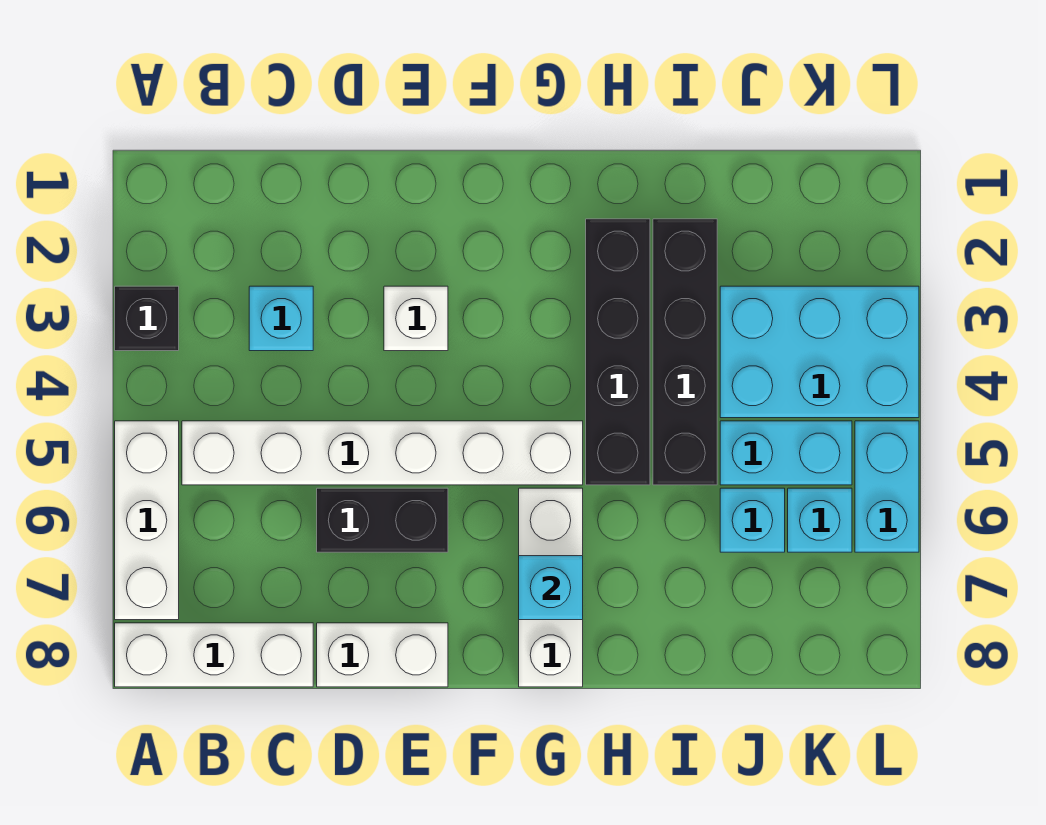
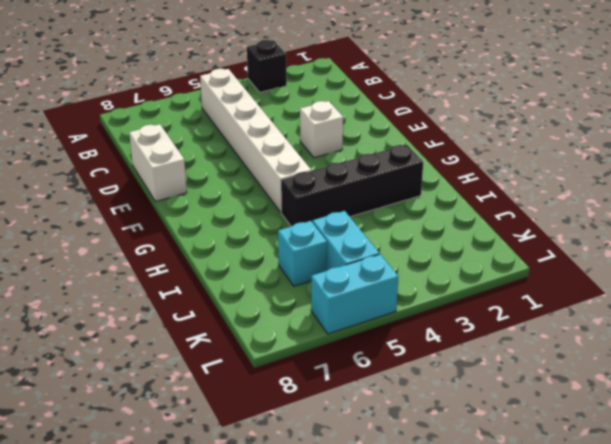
none -> white brick A5:A7 level 1
none -> white brick A8:C8 level 1
none -> cyan brick C3 level 1

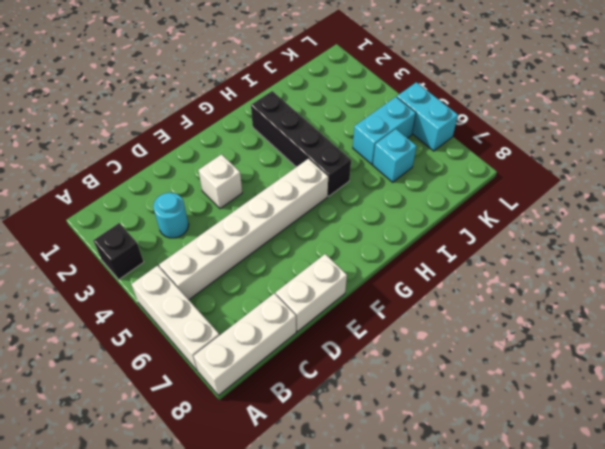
cyan round brick C3 level 1 -> cyan brick C3 level 1
none -> black brick D6:E6 level 1
none -> white brick G6:G8 level 1
none -> black brick I2:I5 level 1

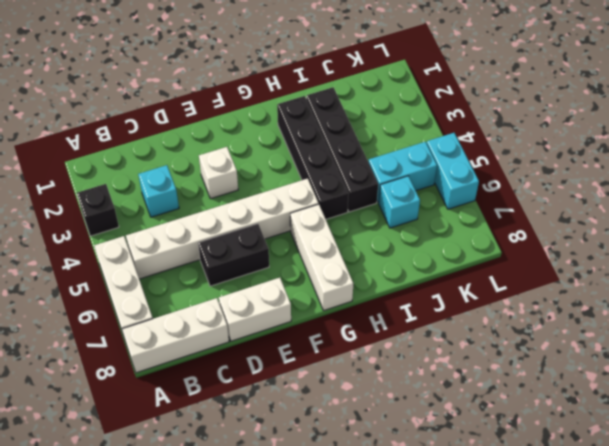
none -> cyan brick J3:L4 level 1
none -> cyan brick K6 level 1
none -> cyan brick G7 level 2

